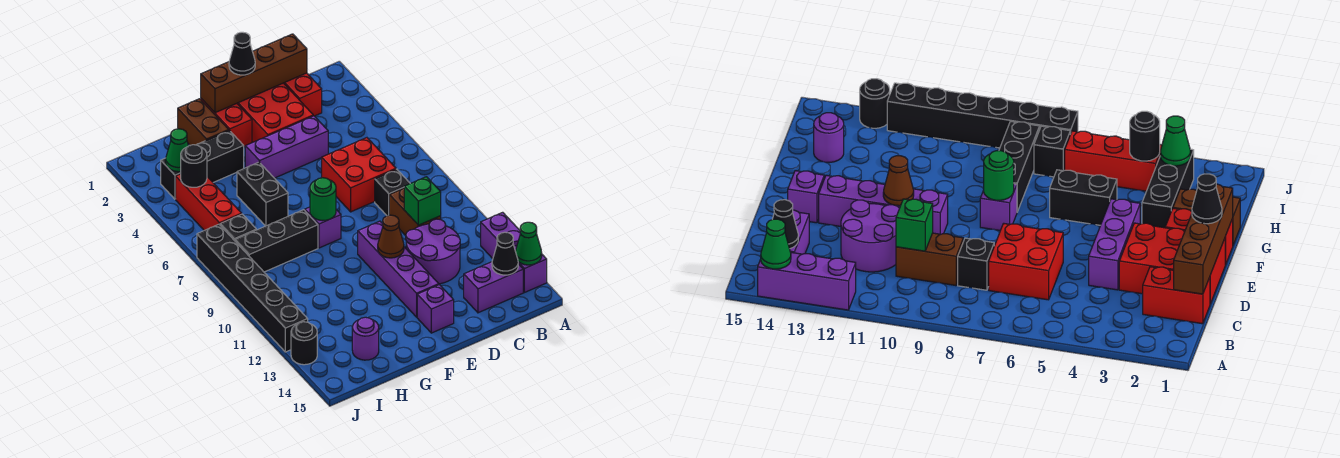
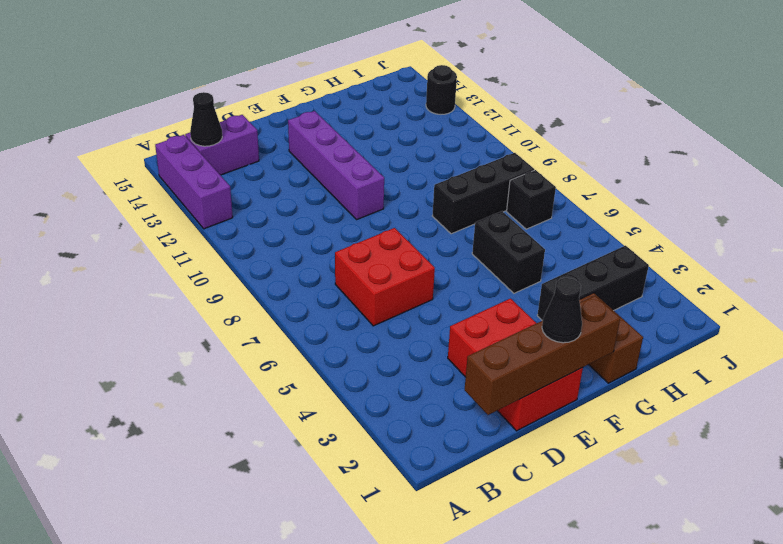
none -> red brick C1:C2 level 1
none -> black brick C8 level 1
none -> brown brick C9:C10 level 1
none -> purple round brick C11:D12 level 1

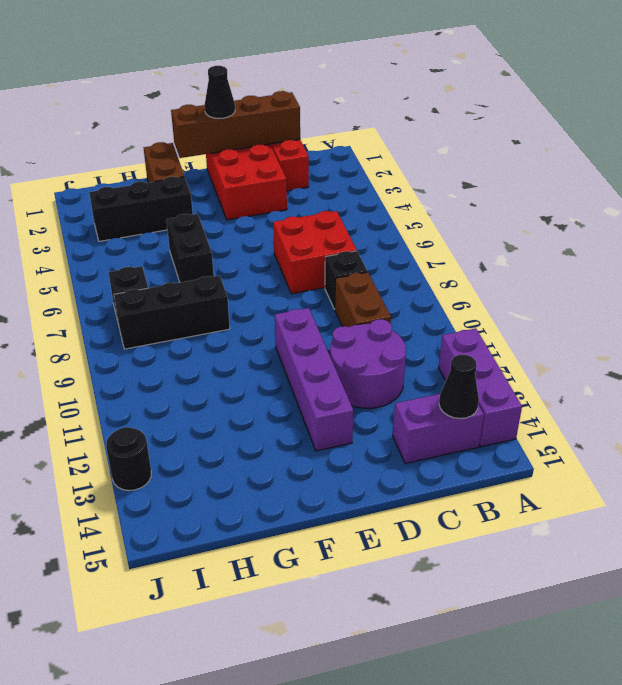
none -> purple brick D4:F4 level 1
none -> purple brick E14 level 1
none -> red brick F1:F2 level 1
none -> purple brick F8 level 1

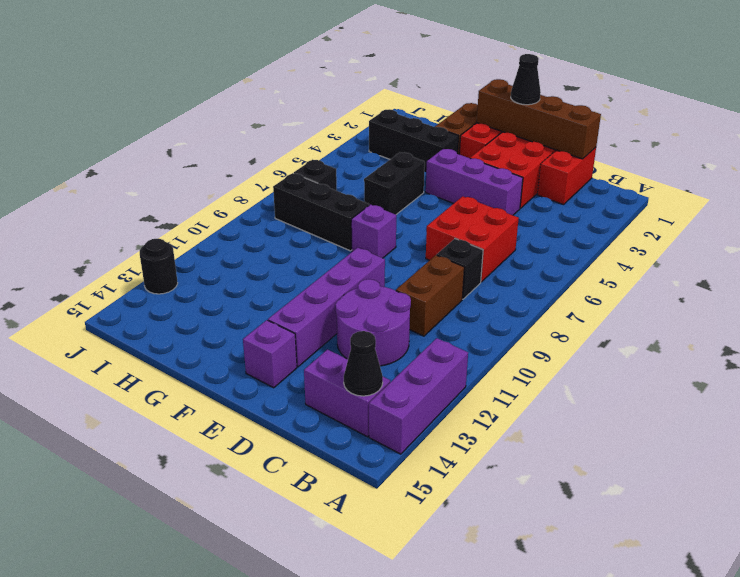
none -> purple round brick H14 level 1
none -> red brick I4:I6 level 1
none -> black brick J7:J12 level 1
none -> green cone A14 level 2

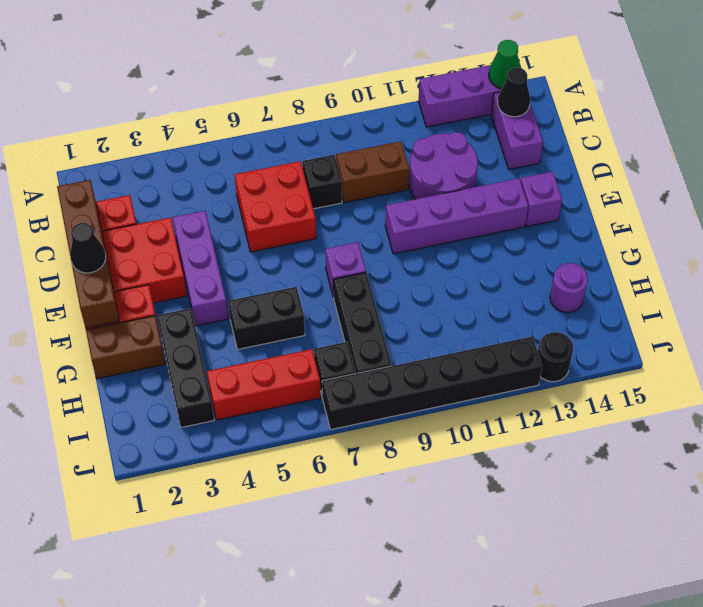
none -> green brick C10 level 2
none -> brown cone E11 level 2
none -> green round brick F8 level 2
none -> green cone I3 level 2

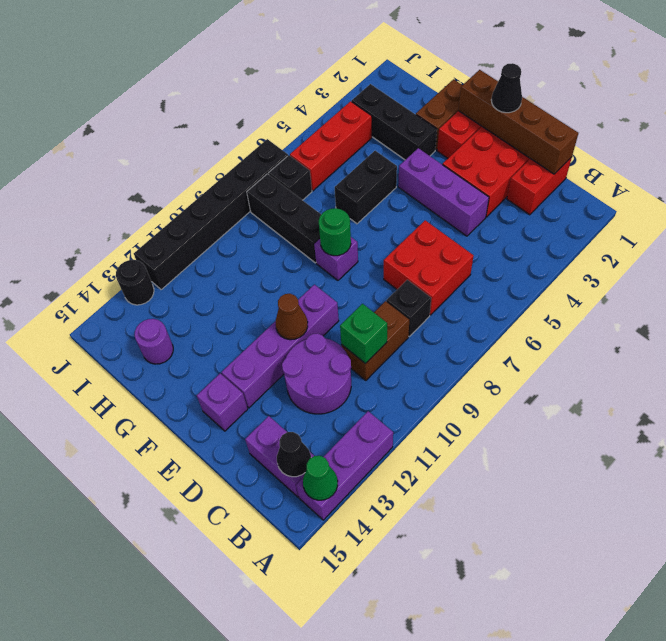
none -> green cone I3 level 2
none -> black round brick I4 level 2

